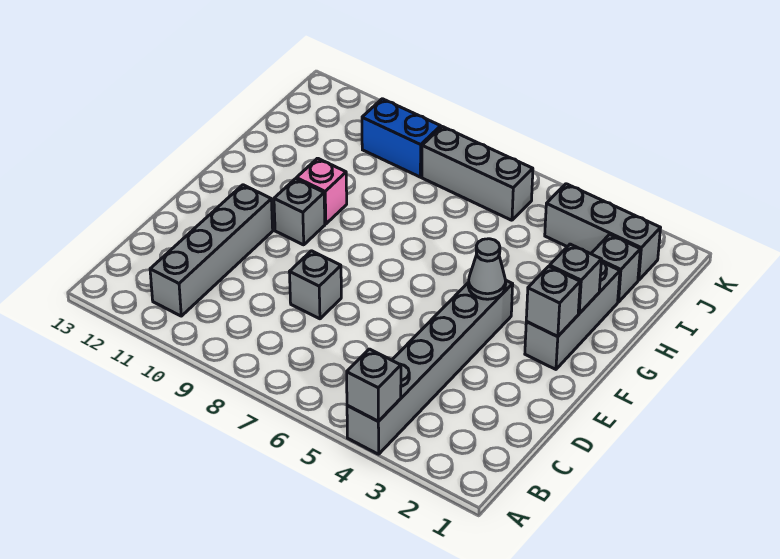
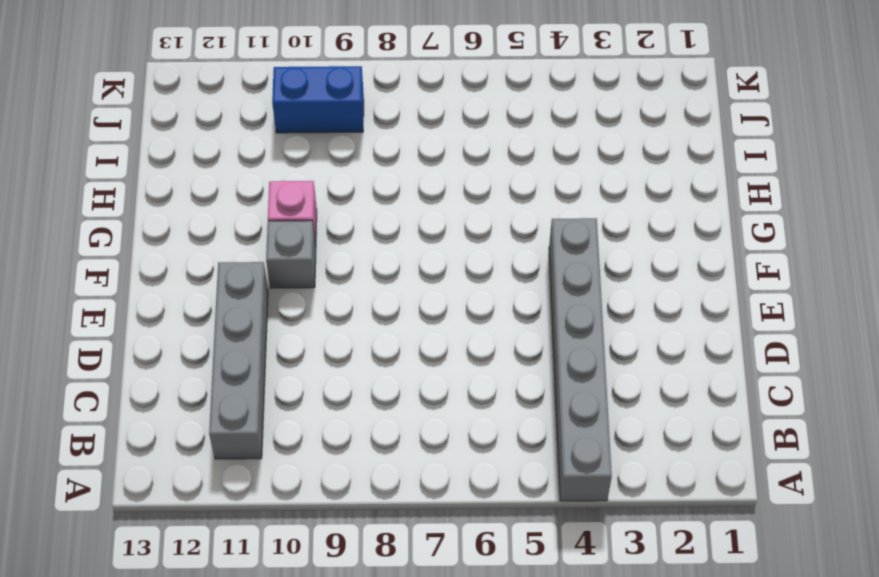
none -> grey brick D8 level 1
none -> grey brick F2:H2 level 1
none -> grey brick I2 level 1

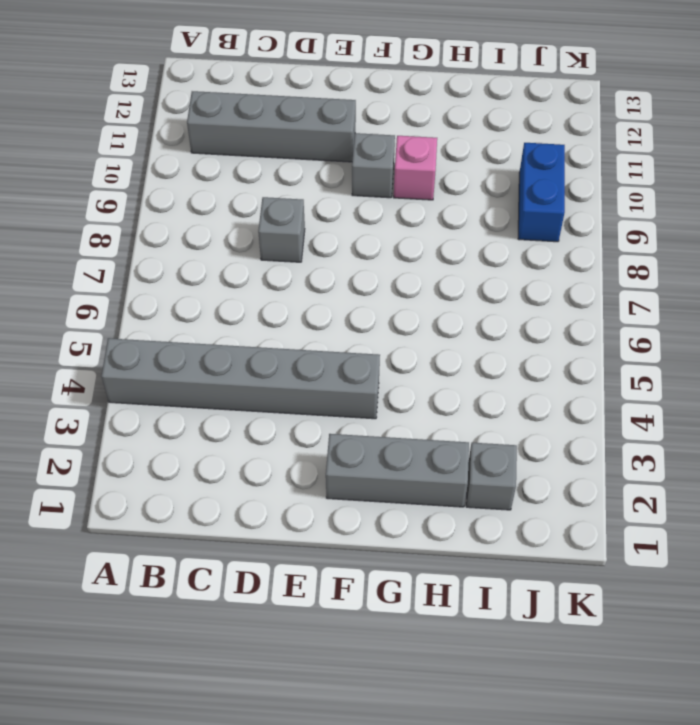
none -> grey brick J2:J4 level 1
none -> grey brick J6:J8 level 1
none -> grey brick A4 level 2

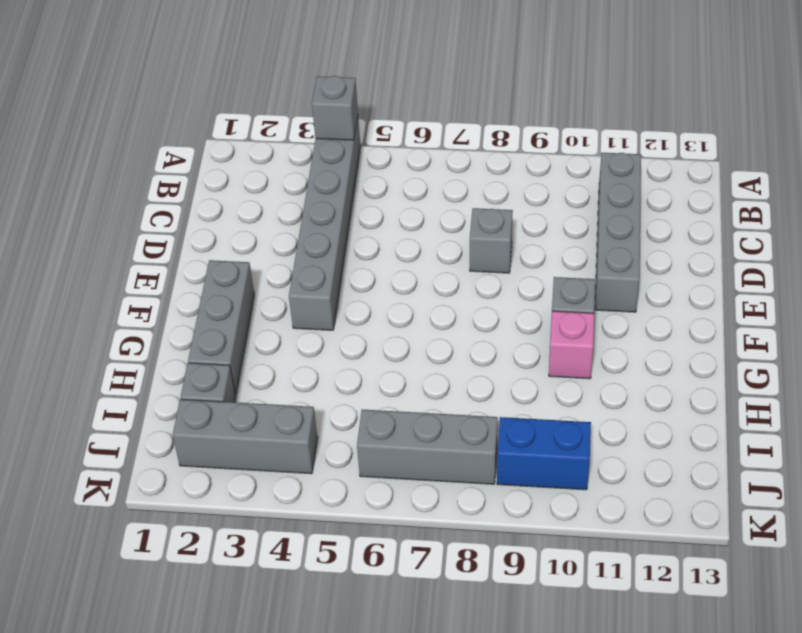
none -> grey brick F2 level 2
none -> grey cone F4 level 2
none -> grey brick G2 level 2

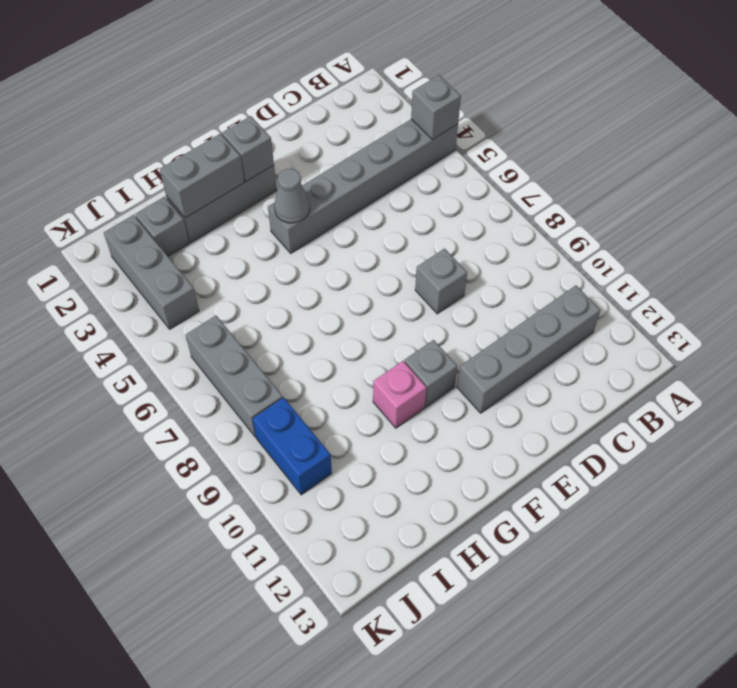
grey brick G2:H2 level 2 -> grey brick G2 level 2

